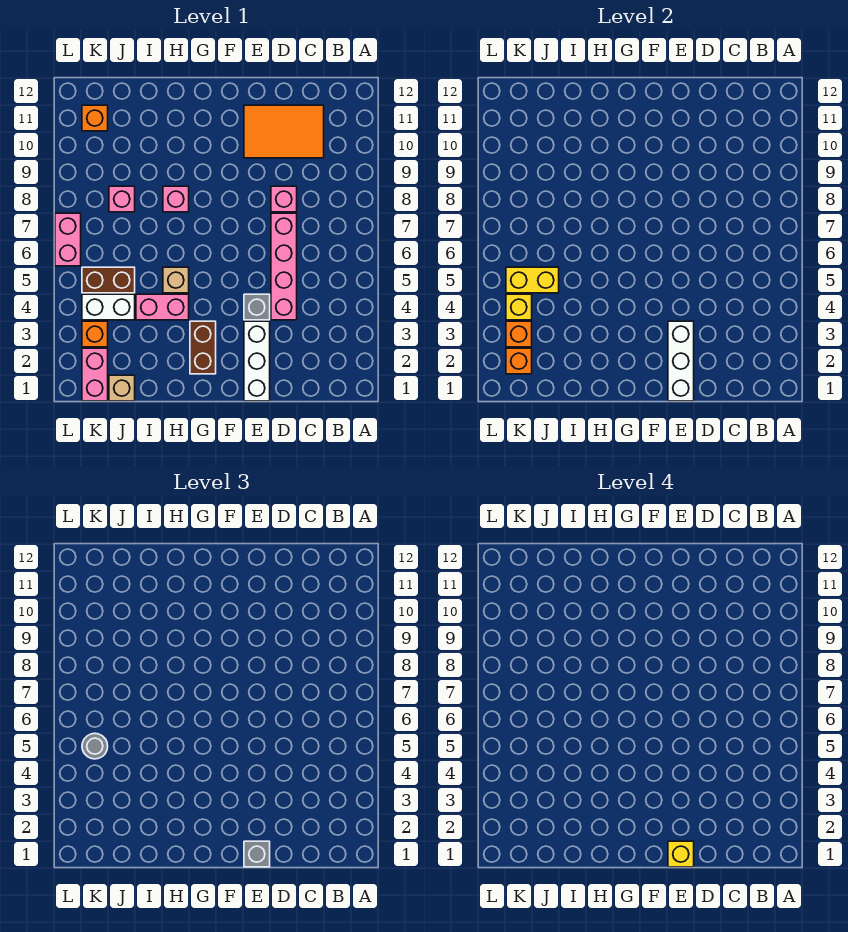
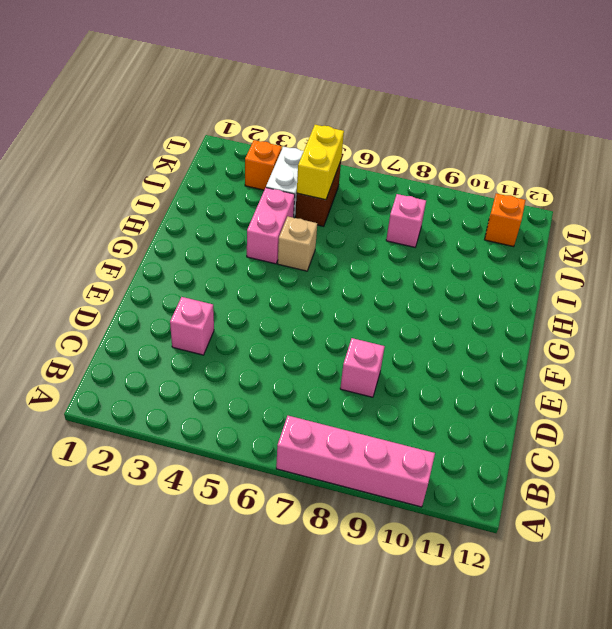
pink brick A7:A10 level 1 -> pink brick D4:D7 level 1
pink brick D3 level 1 -> pink brick H8 level 1
none -> orange tile C10:E11 level 1
none -> white brick E1:E3 level 1
none -> grey brick E4 level 1

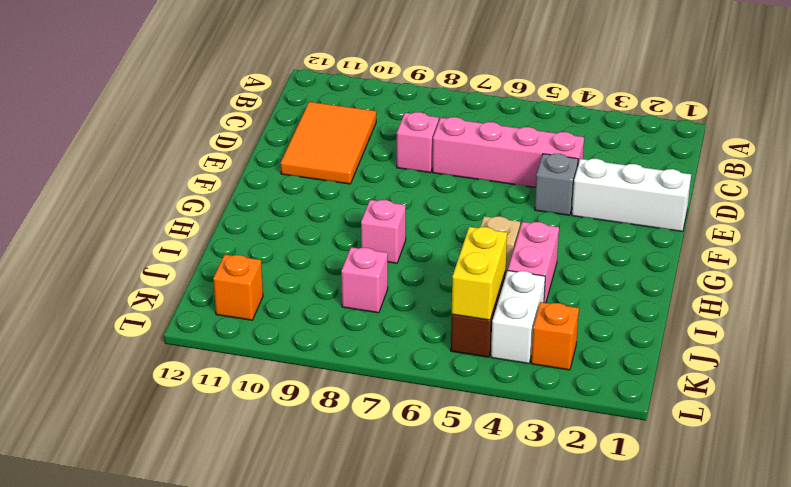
none -> brown brick G2:G3 level 1
none -> tan brick J1 level 1
none -> pink brick K1:K2 level 1

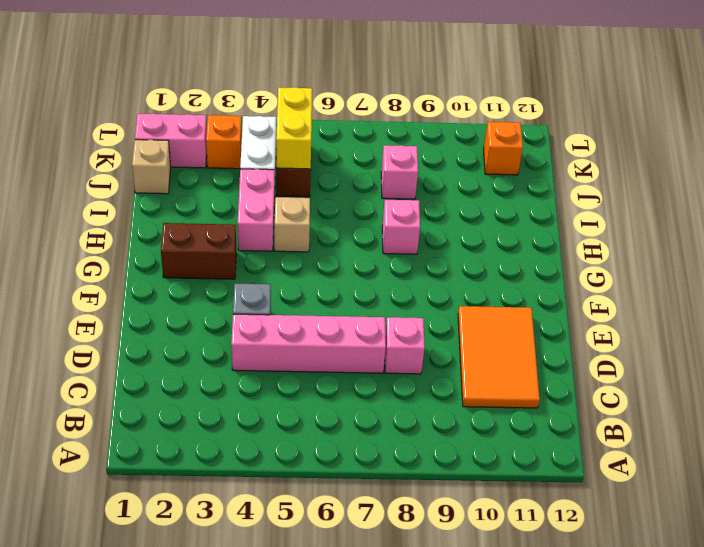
none -> white brick E1:E3 level 1
none -> pink brick L6:L7 level 1
none -> white brick E1:E3 level 2

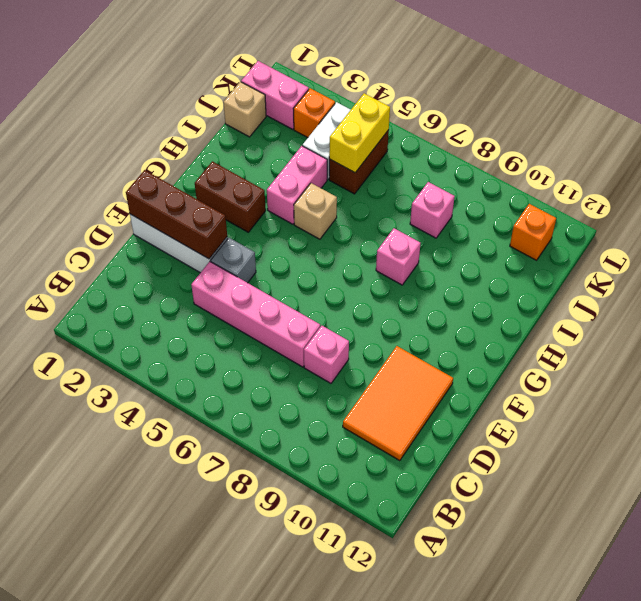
brown brick E1:E3 level 2 -> white brick E1:E3 level 2
none -> pink brick L6:L7 level 1
none -> orange brick K2 level 2
none -> orange brick K3 level 2

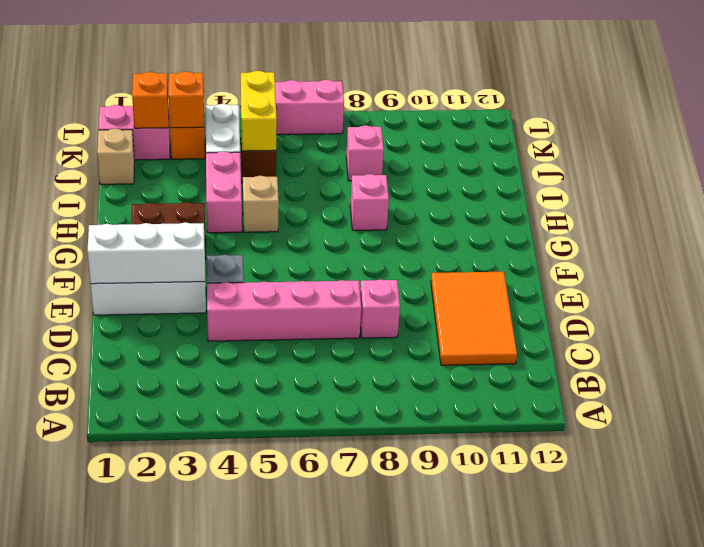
none -> orange brick K11 level 1
none -> yellow brick K4 level 2
none -> grey brick E1 level 3

